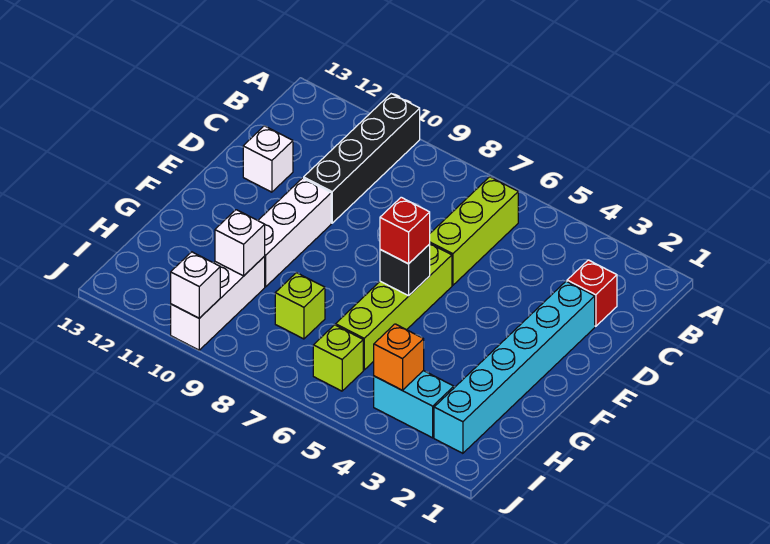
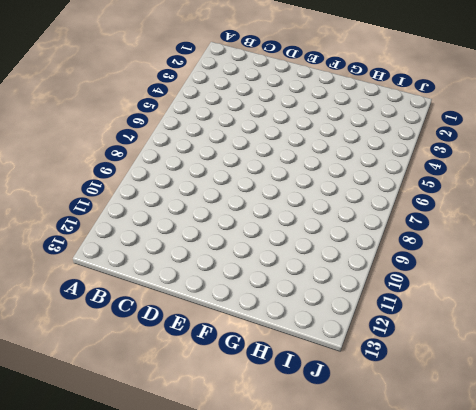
none -> black brick A10:D10 level 1
none -> lime brick B6:D6 level 1
none -> red brick C2 level 1

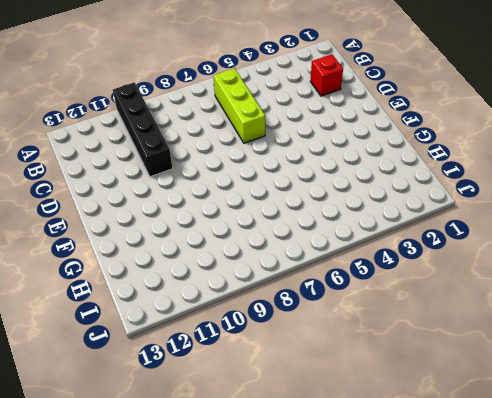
none -> cyan brick D2:I2 level 1
none -> white brick D12 level 1
none -> lime brick E6:H6 level 1

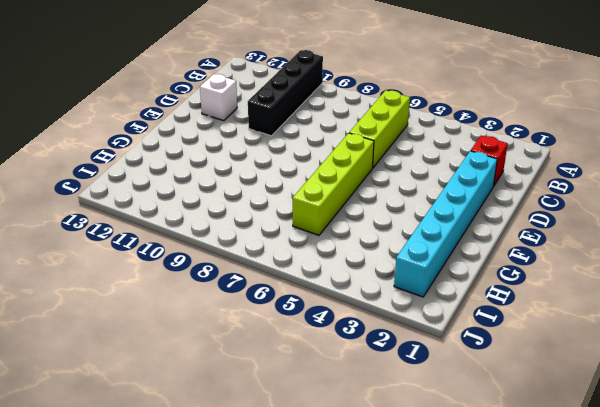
none -> white brick E10:G10 level 1
none -> lime brick H8 level 1
none -> white brick H10:J10 level 1

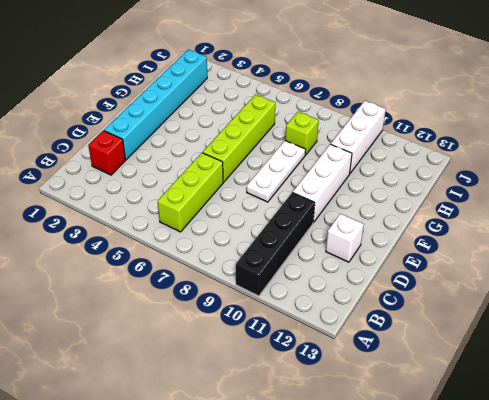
white plate E8:G8 level 1 -> none
none -> cyan brick I3:I4 level 1
none -> lime brick I6 level 1
none -> black brick F6 level 2

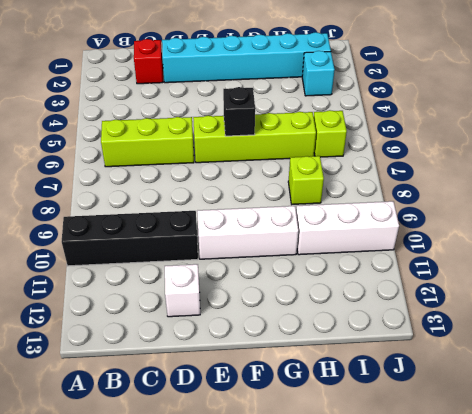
cyan brick I3 level 1 -> cyan brick I3:I4 level 1
none -> white brick H10 level 2
none -> orange brick I4 level 2
none -> white brick J10 level 2

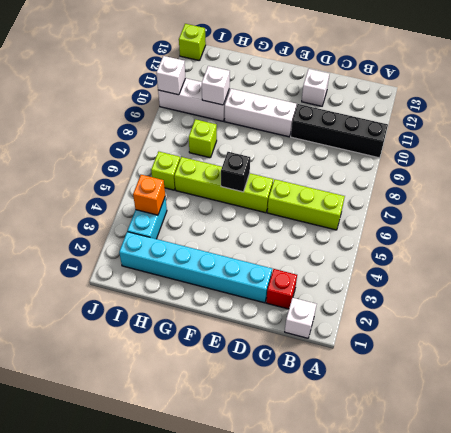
white brick B1 level 1 -> none
lime brick J13 level 1 -> none
none -> red brick F6 level 3

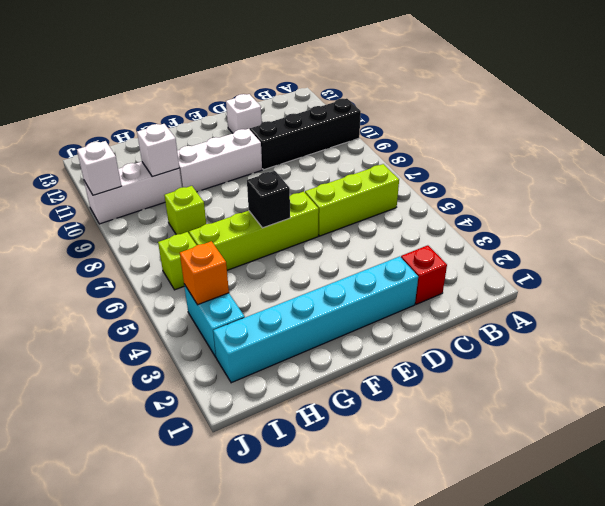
none -> red brick F6 level 3

